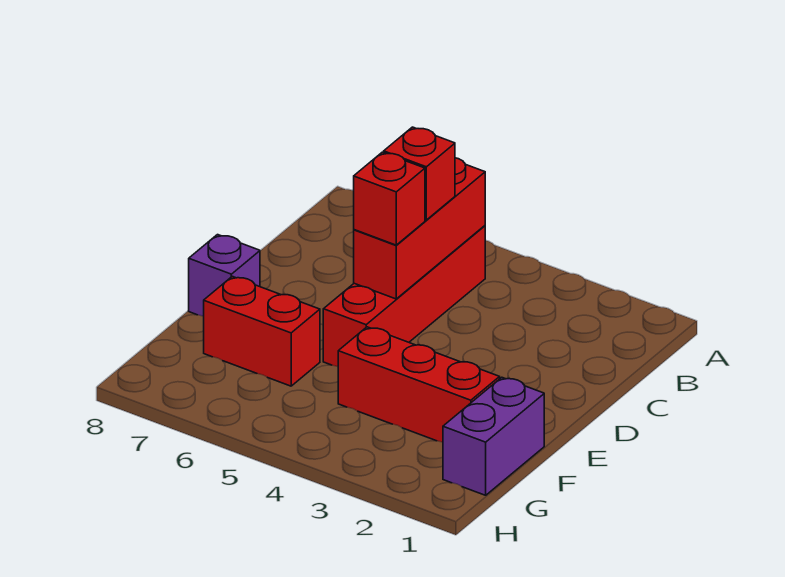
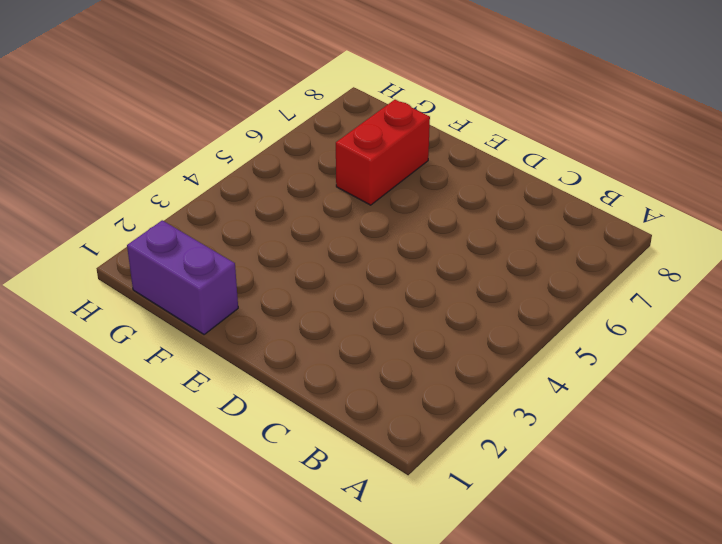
none -> red brick B5:E5 level 1
none -> purple brick E8 level 1

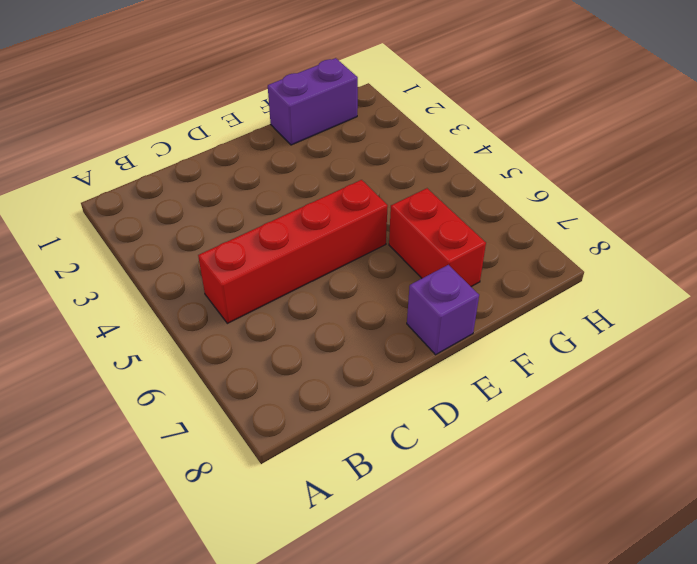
none -> red brick F2:F4 level 1
none -> red brick B5:D5 level 2

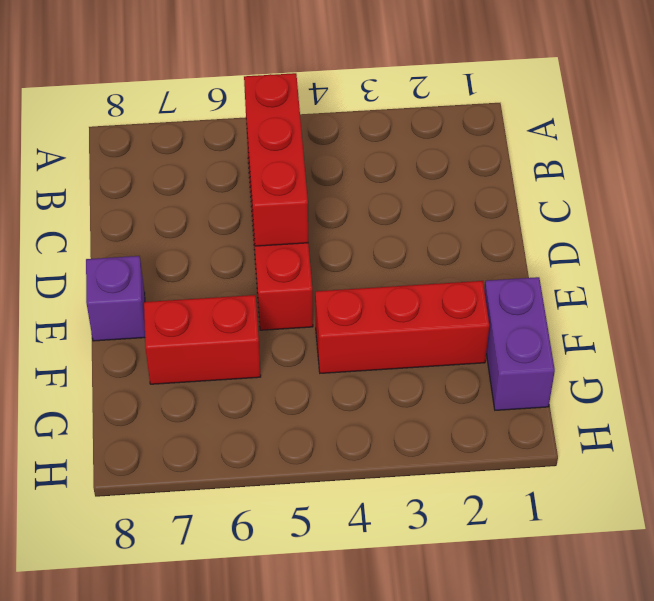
none -> red brick C5 level 3
none -> red brick D5 level 3

